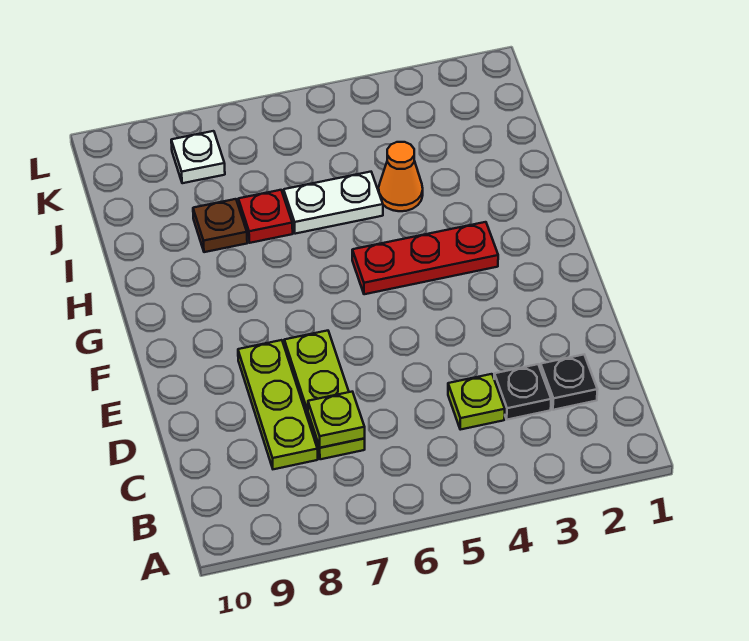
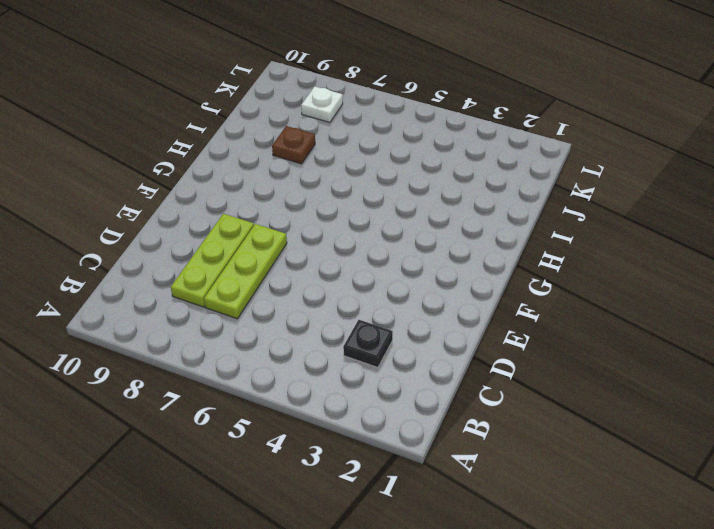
none -> black plate C2 level 1
none -> lime plate C4 level 1
none -> red plate G3:G5 level 1

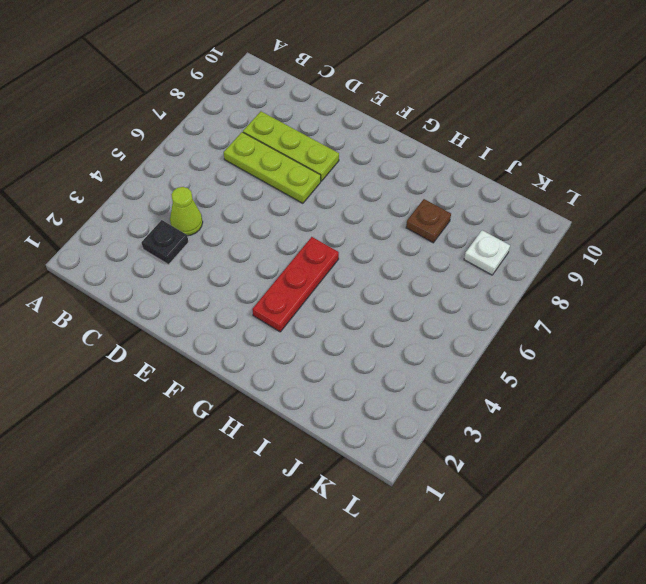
lime cone C4 level 1 -> lime plate C4 level 1
none -> black plate C2 level 1
none -> orange cone I4 level 1
none -> white plate I5:I6 level 1

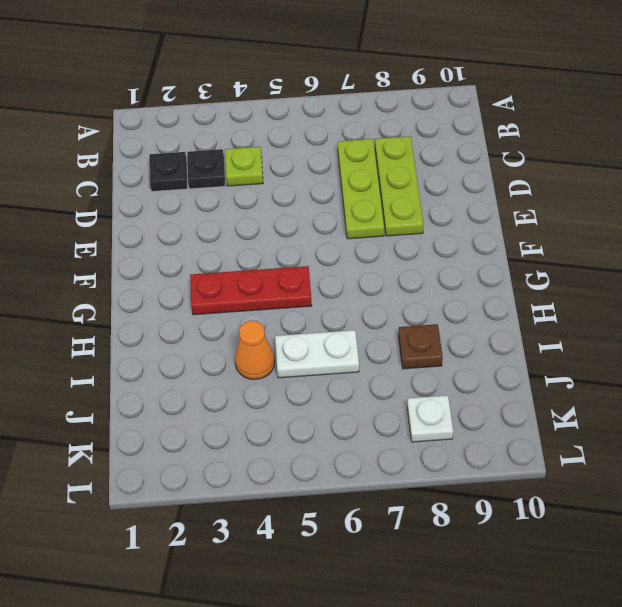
none -> red plate I7 level 1
none -> lime plate C7 level 2

